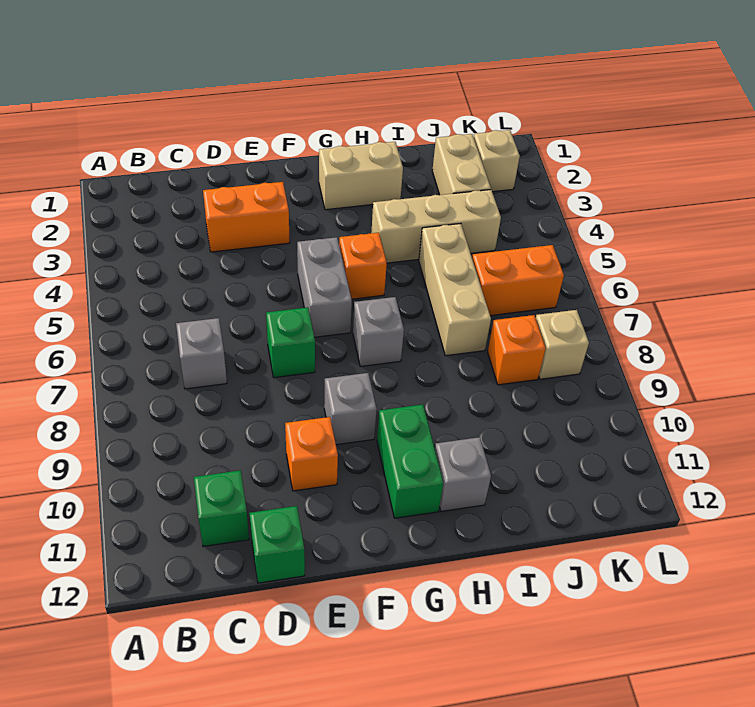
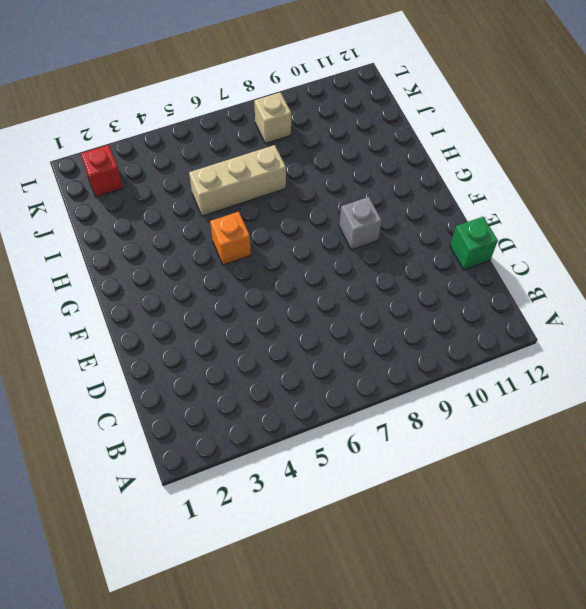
red brick K2 level 1 -> tan brick K2 level 1
none -> grey brick C7 level 1
none -> green brick C11 level 1
none -> orange brick D3:E3 level 1

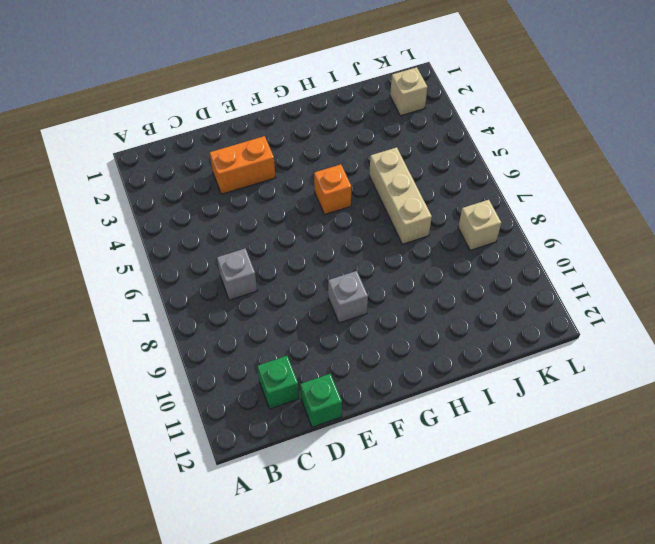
none -> green brick E7 level 1
none -> orange brick E10 level 1
none -> grey brick F5:F6 level 1

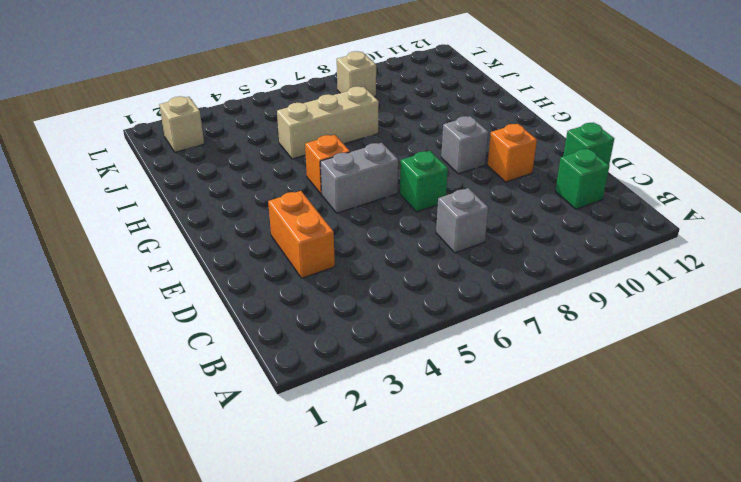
none -> tan brick G2:H2 level 1
none -> grey brick G7 level 1
none -> green brick G10:G11 level 1

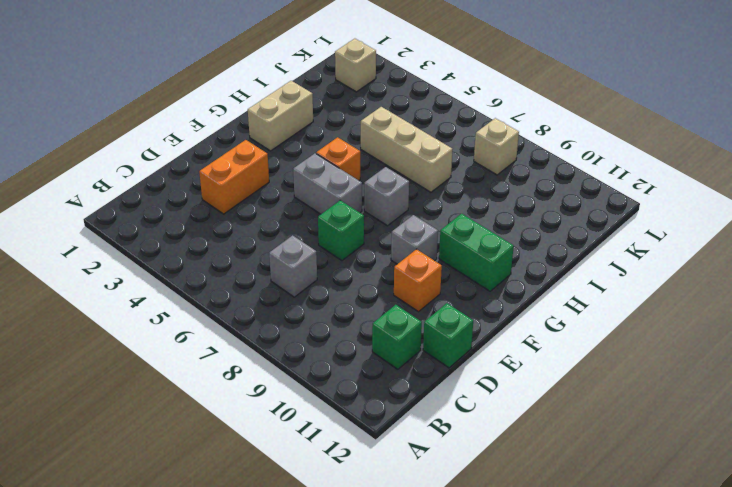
none -> tan brick H4:J4 level 1
none -> grey brick H11 level 1
none -> tan brick J2:J3 level 1

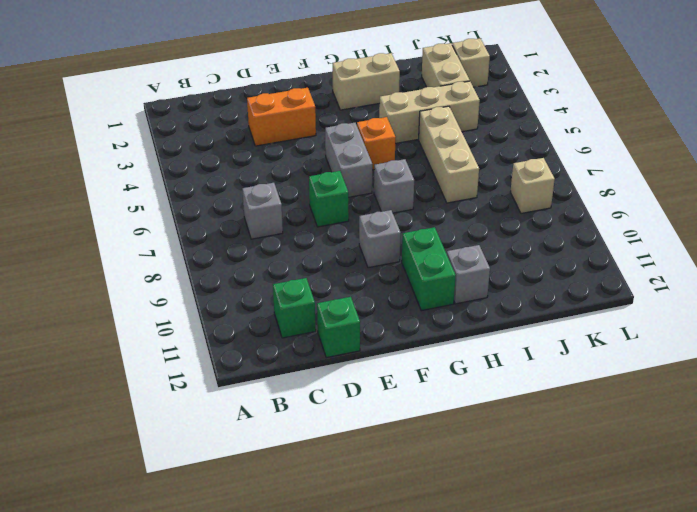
none -> orange brick E10 level 1
none -> orange brick J6:K6 level 1
none -> orange brick J8 level 1

